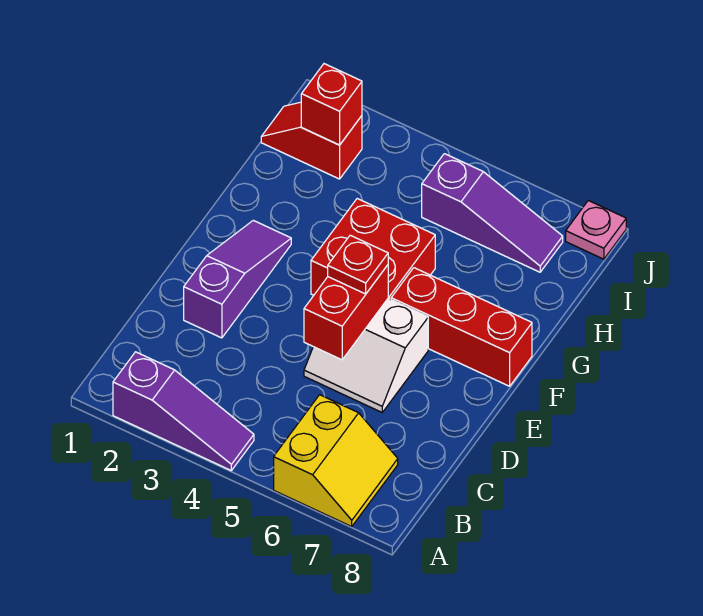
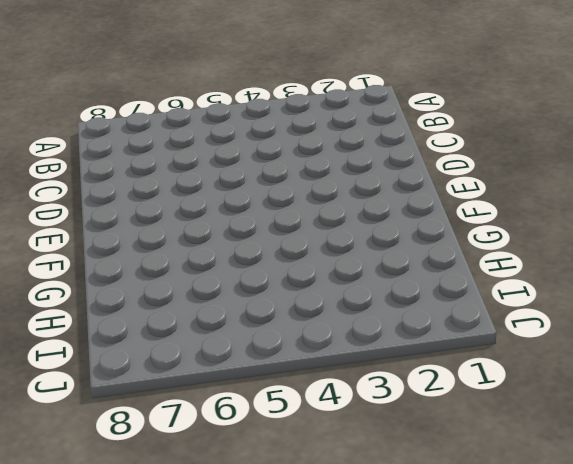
none -> purple slope A2:A4 level 1 top 2
none -> yellow slope A6:B7 level 1 top 6
none -> purple slope D2:F2 level 1 top D

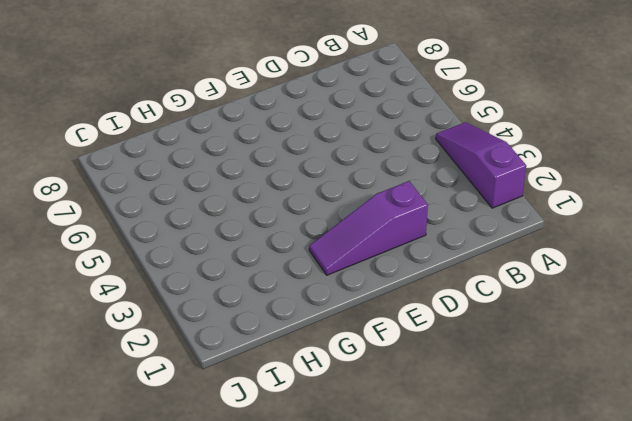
none -> yellow slope A6:B7 level 1 top 6
none -> white slope D5:E6 level 1 top E
none -> red brick F4:G5 level 1

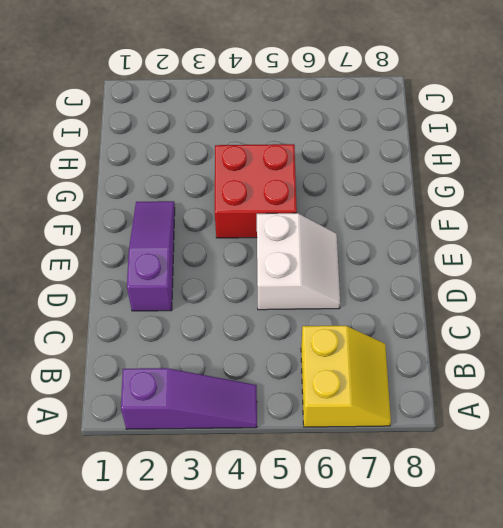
white slope D5:E6 level 1 top 5 -> white slope D5:E6 level 1 top E
none -> red brick F6:F8 level 1
none -> red slope I1:I2 level 1 top 2
none -> purple slope I5:I7 level 1 top 5

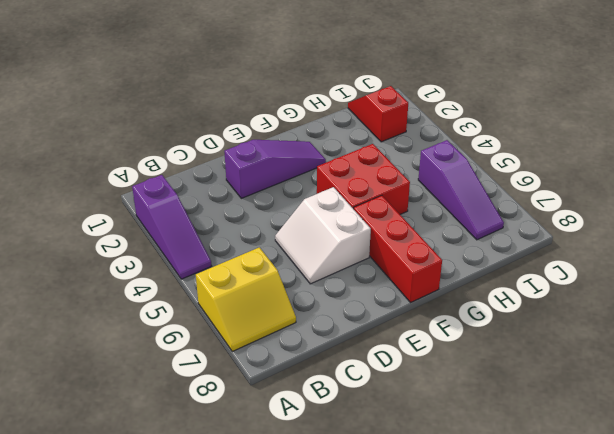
none -> pink plate J8 level 1
none -> red brick D5:E5 level 2
none -> red brick I2 level 2

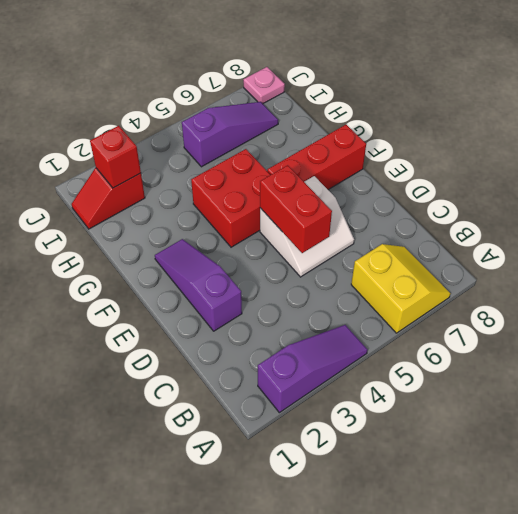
none -> red plate E5 level 3

